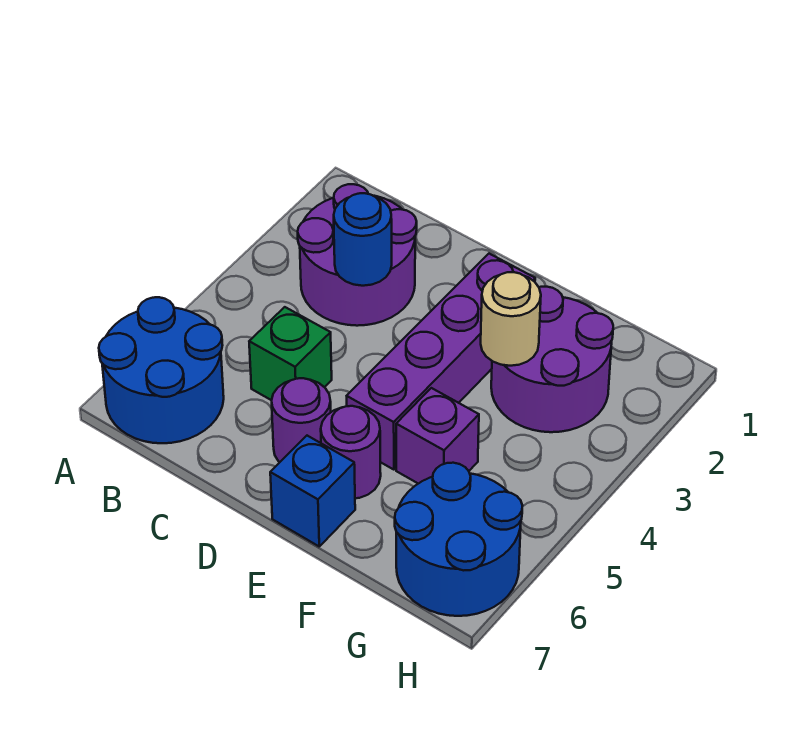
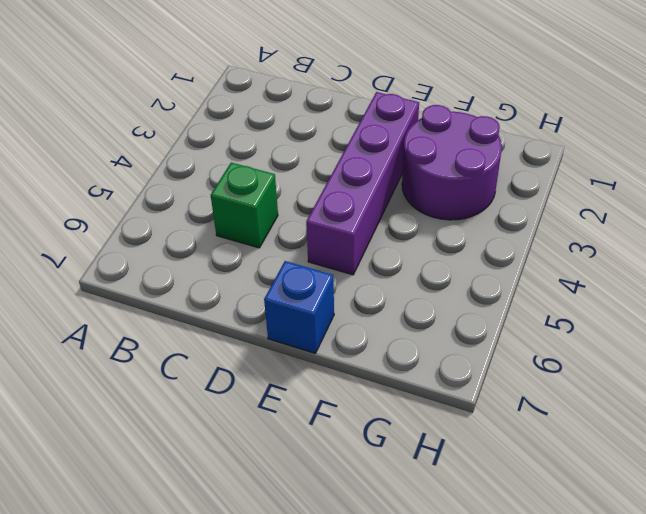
none -> blue round brick A6:B7 level 1
none -> purple round brick B2:C3 level 1
none -> purple round brick D6 level 1

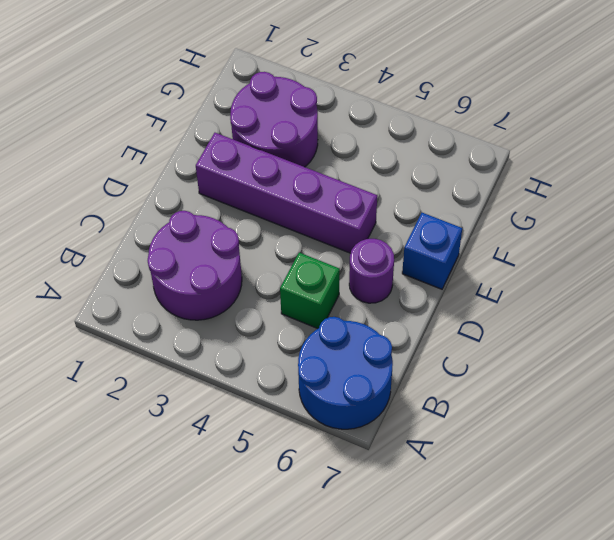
none -> purple round brick E6 level 1
none -> purple brick F5 level 1
none -> blue round brick G6:H7 level 1

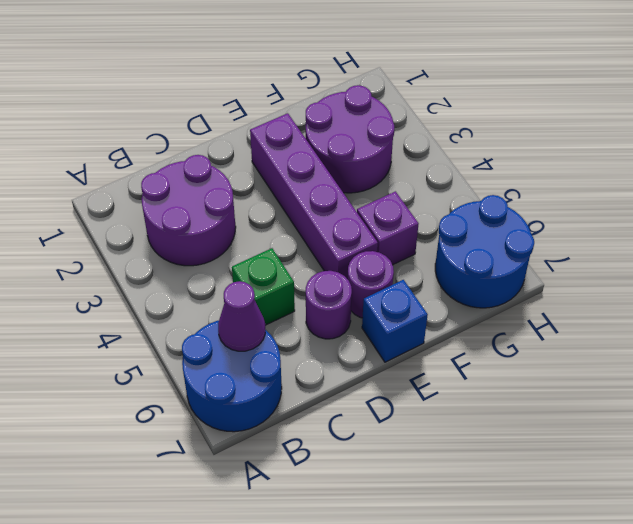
purple cone B6 level 2 -> none
none -> blue round brick C3 level 2
none -> tan round brick F3 level 2

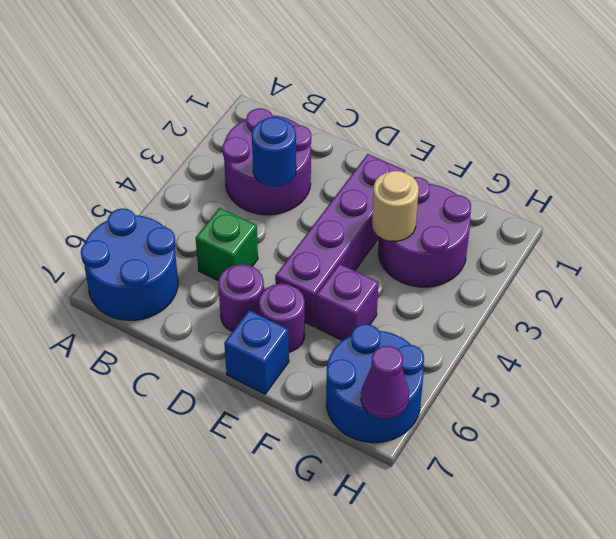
purple cone H7 level 2 -> none

